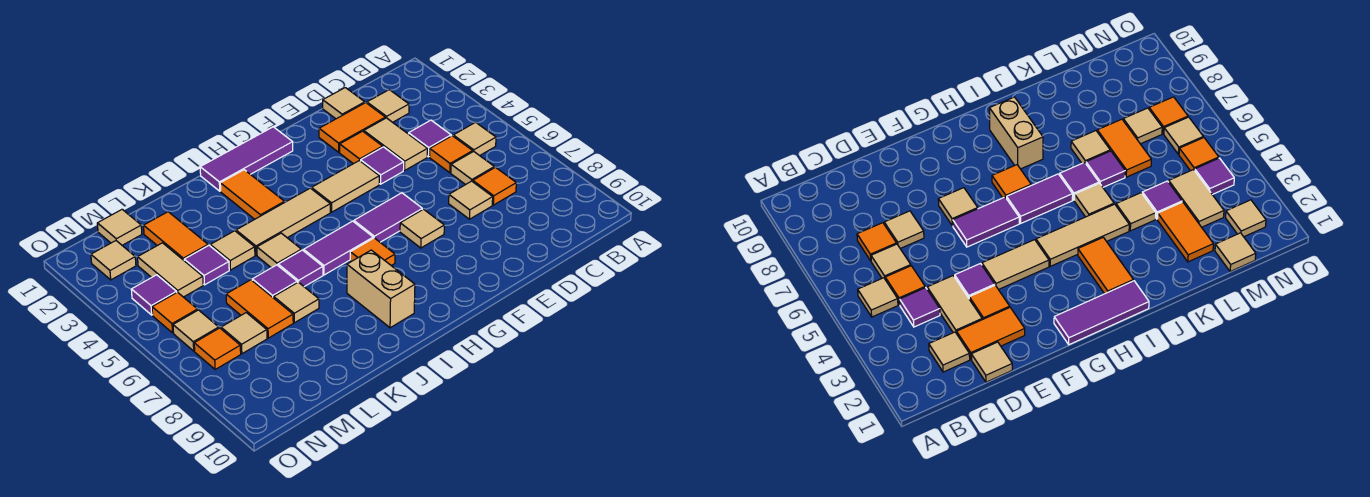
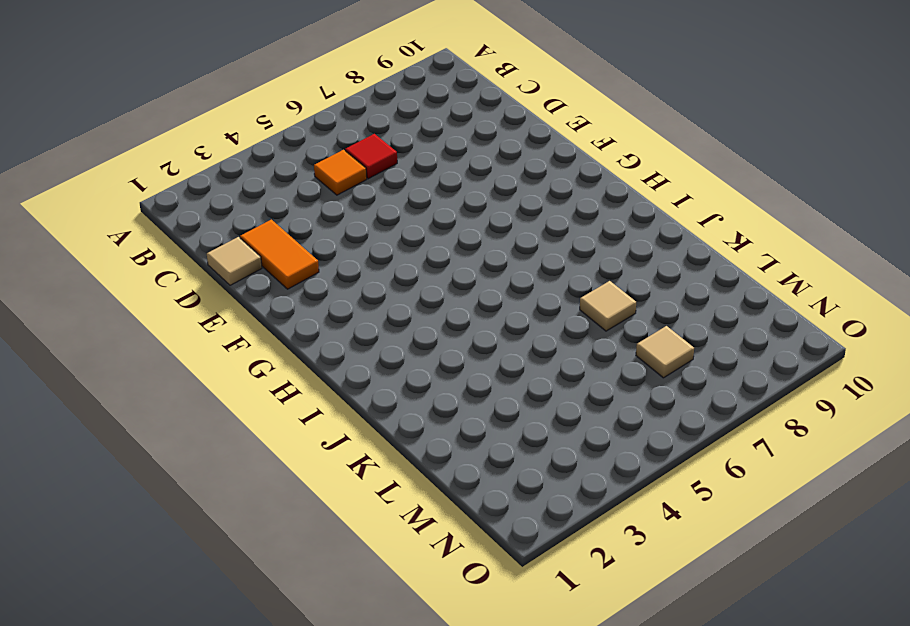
red tile C6 level 1 -> tan tile C6 level 1
none -> tan tile B5 level 1
none -> tan tile C2 level 1
none -> purple tile C4 level 1
none -> orange tile C7 level 1

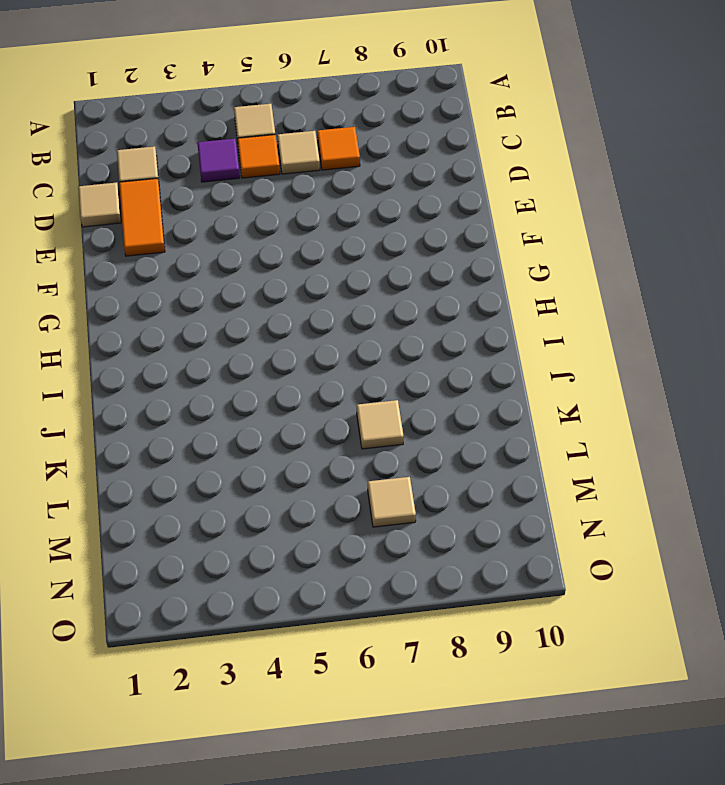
none -> tan tile D3:D4 level 1
none -> tan tile D7 level 1
none -> orange tile E3 level 1
none -> purple tile E4 level 1

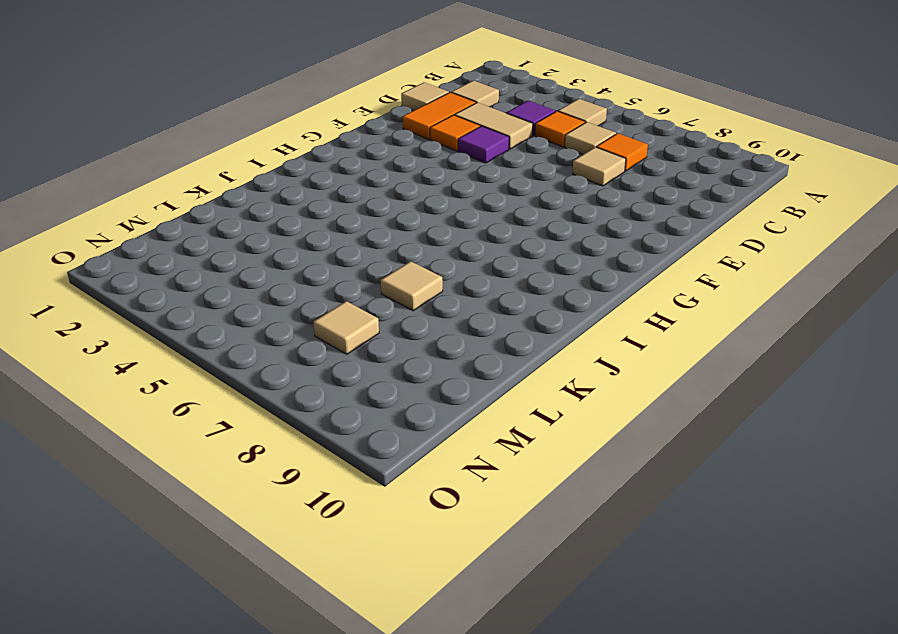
none -> tan tile F4:G4 level 1
none -> purple tile F6:G6 level 1
none -> tan tile F7 level 1
none -> purple tile G1:I1 level 1

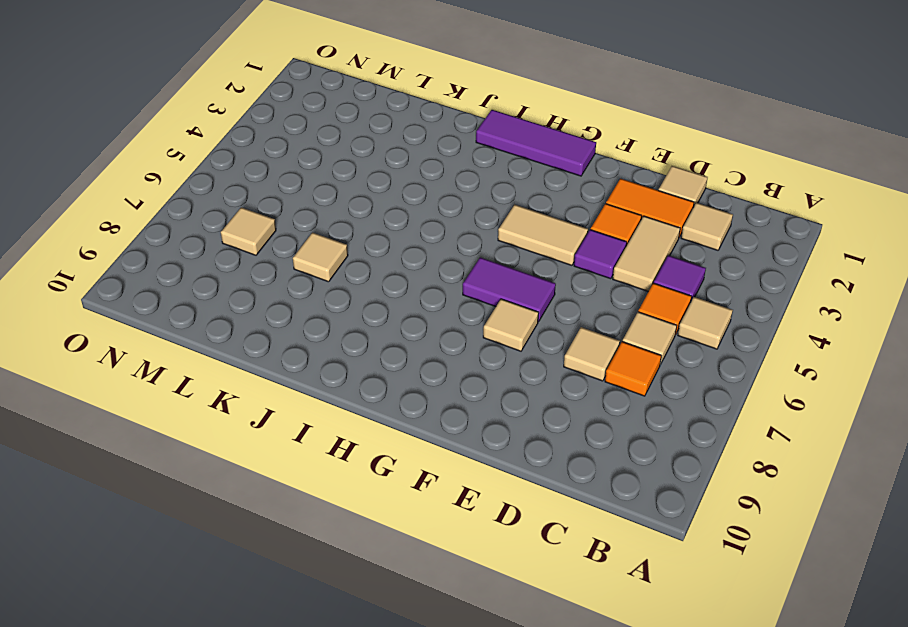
none -> tan tile H4:J4 level 1
none -> purple tile H6:I6 level 1
none -> orange tile H7 level 1
none -> orange tile I2:I3 level 1

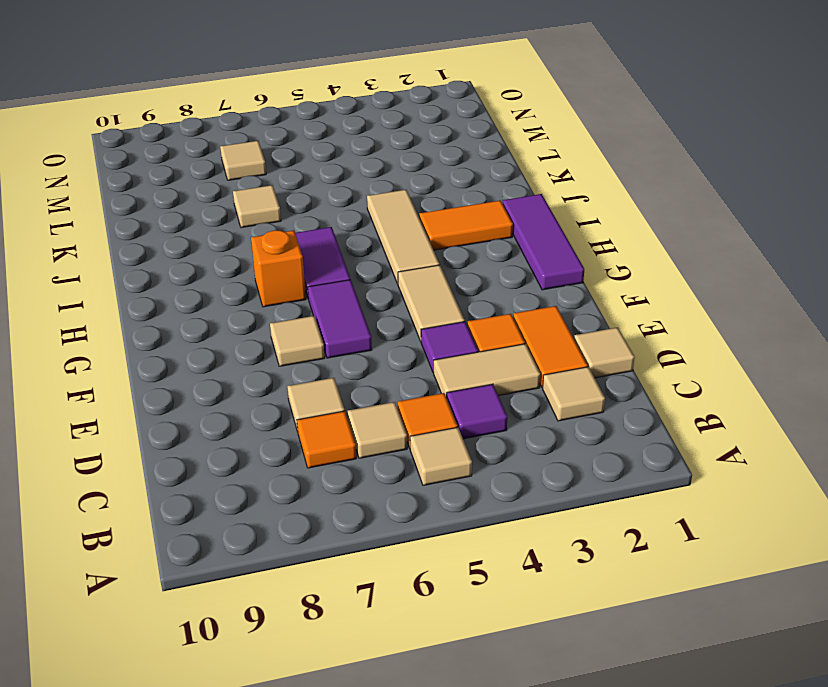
orange brick H7 level 1 -> orange tile H7 level 1
none -> tan brick I8:I9 level 1
none -> tan tile J5 level 1
none -> purple tile J6 level 1
none -> tan tile K4 level 1

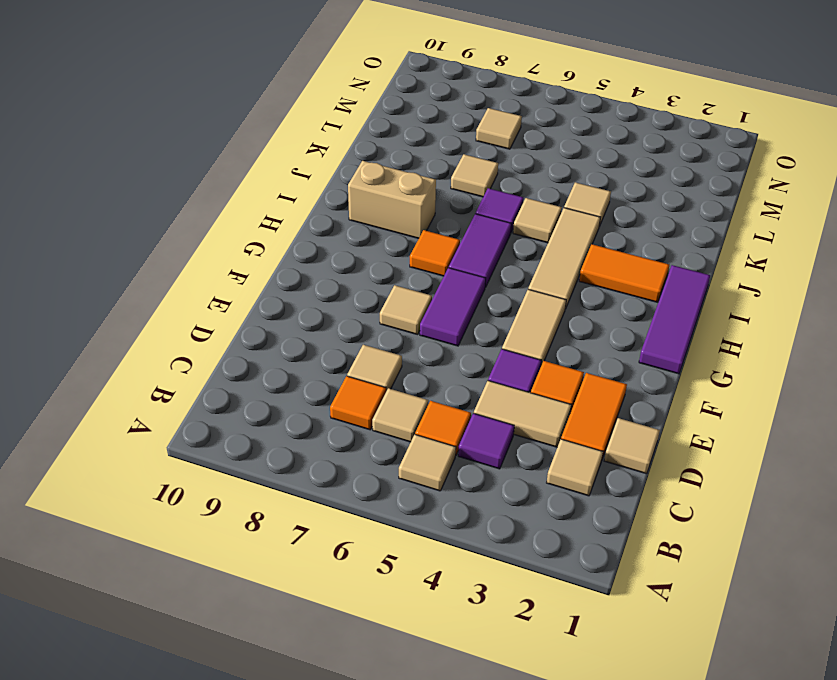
none -> purple tile K6 level 1
none -> orange tile L2:L3 level 1
none -> purple tile L4 level 1
none -> orange tile L6:L7 level 1

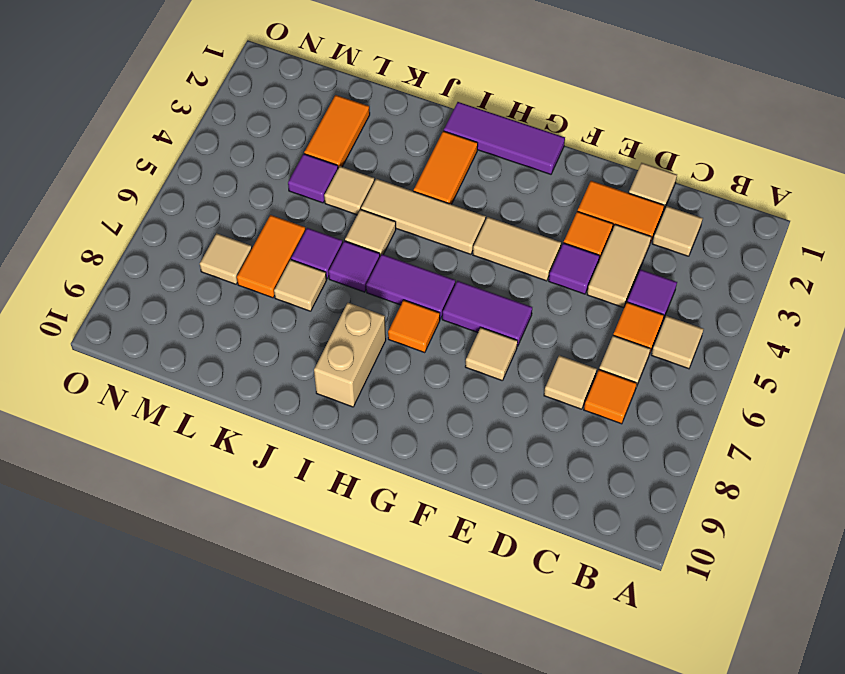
none -> tan tile M1 level 1
none -> tan tile M3:M4 level 1
none -> tan tile N2 level 1
none -> purple tile N4 level 1

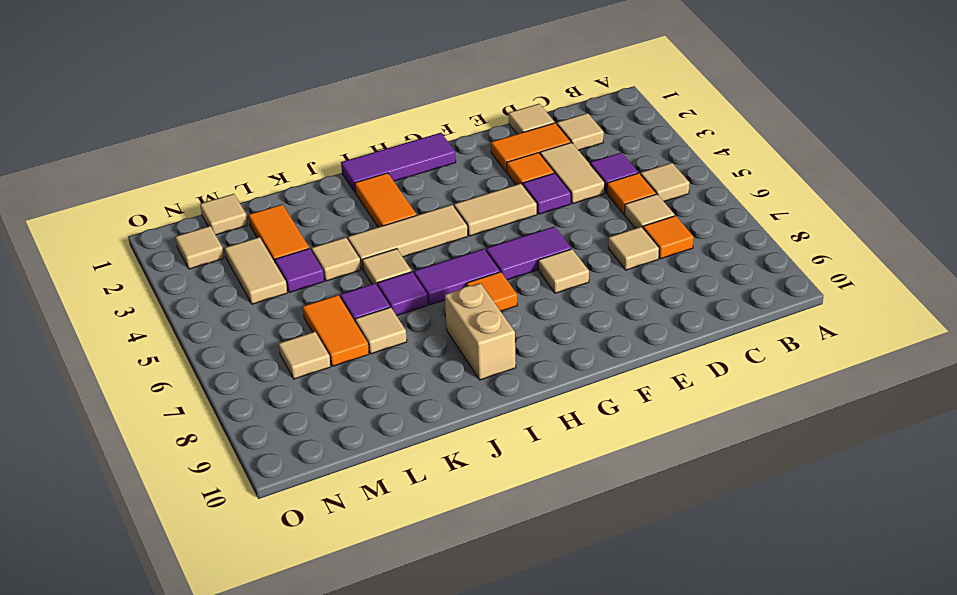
none -> purple tile N4 level 1
none -> orange tile N5 level 1
none -> tan tile N6 level 1
none -> orange tile N7 level 1

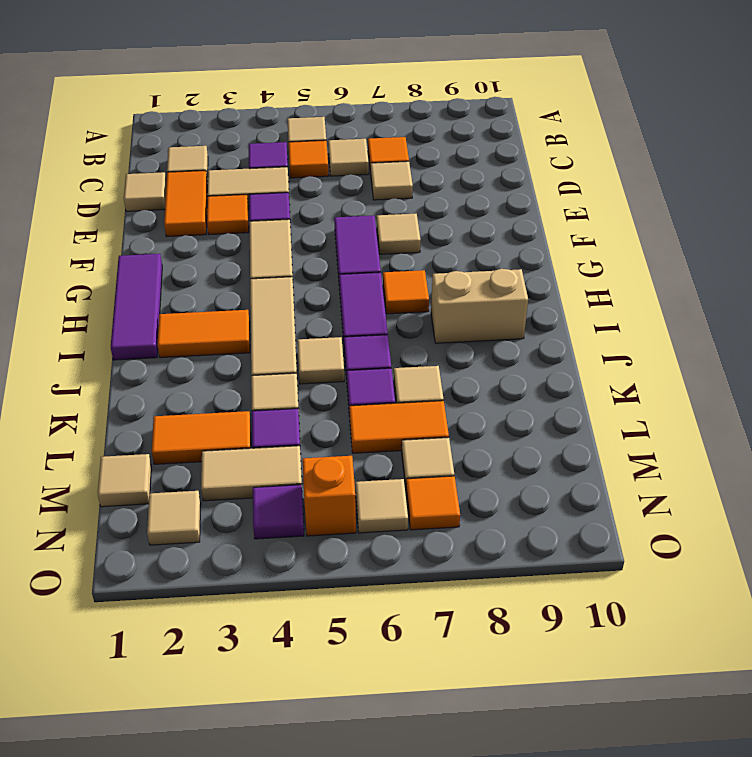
orange brick N5 level 1 -> orange tile N5 level 1

